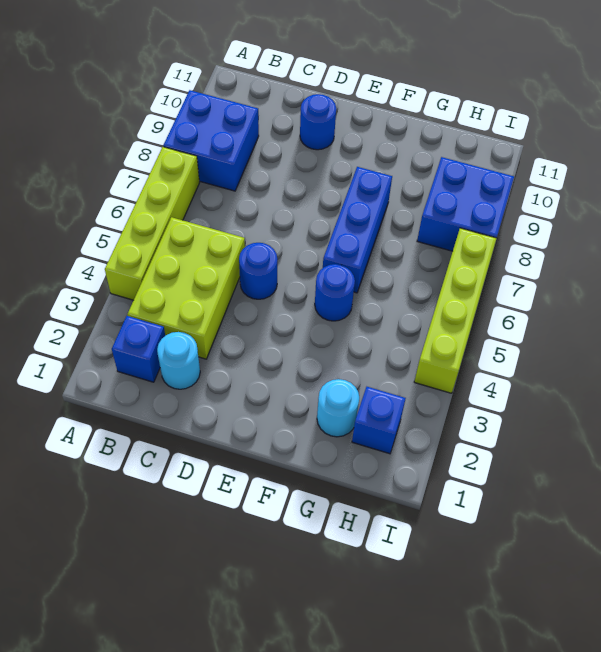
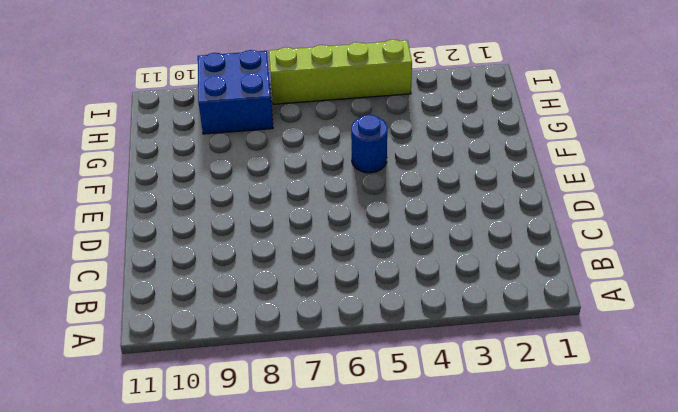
none -> lime brick A4:A7 level 1
none -> blue brick A8:B9 level 1
none -> blue brick B2 level 1

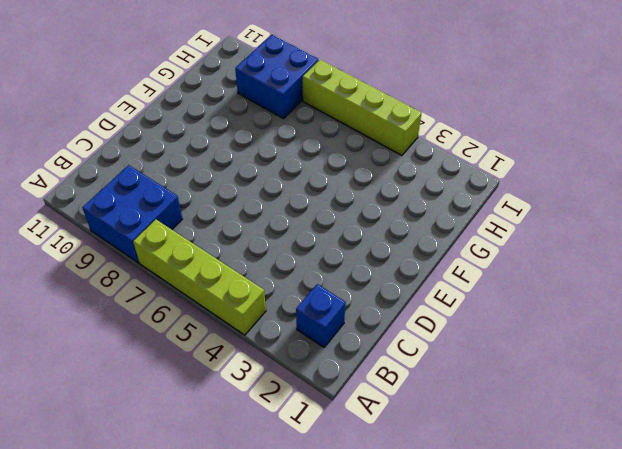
none -> lime brick B3:C5 level 1
none -> cyan round brick C2 level 1
none -> blue round brick D5 level 1

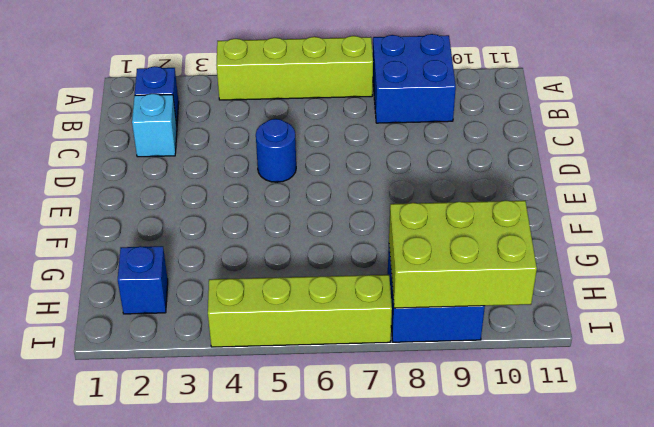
cyan brick C2 level 1 -> cyan round brick C2 level 1
lime brick H8:I10 level 2 -> lime brick B3:C5 level 1
none -> blue round brick D10 level 1
none -> blue round brick F5 level 1
none -> blue brick F6:F8 level 1

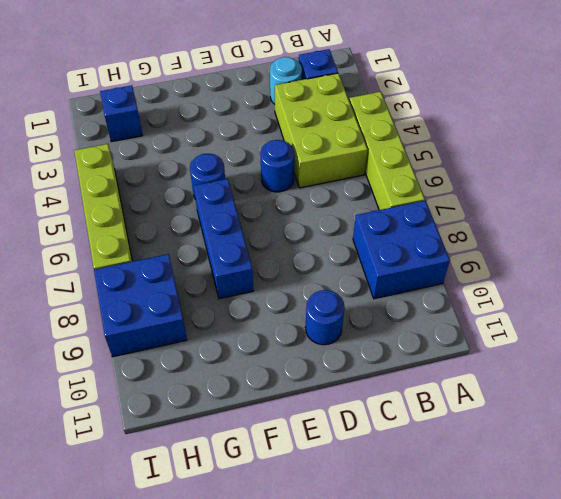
none -> cyan round brick G2 level 1

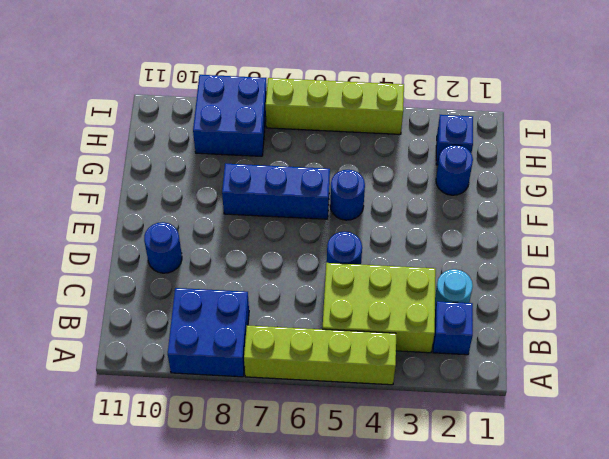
blue round brick G2 level 1 -> cyan round brick G2 level 1

